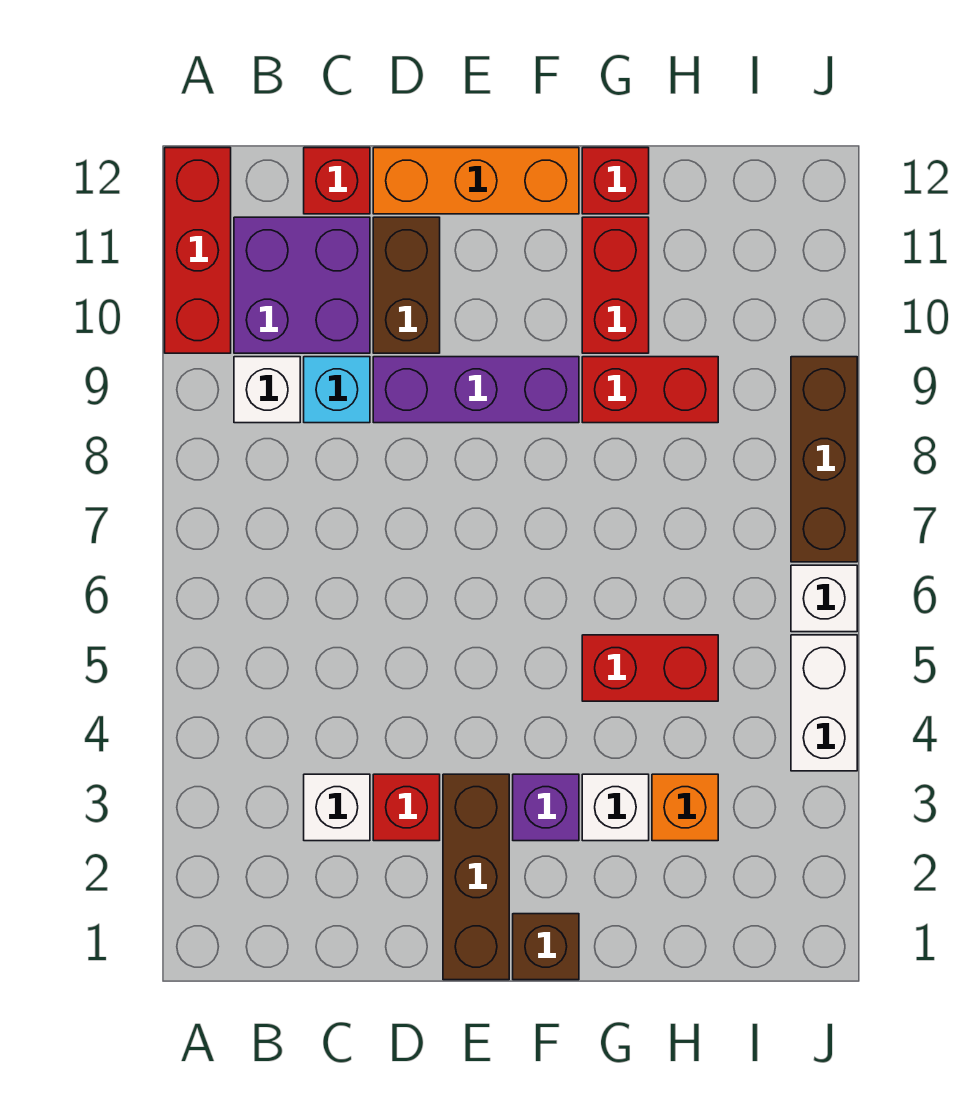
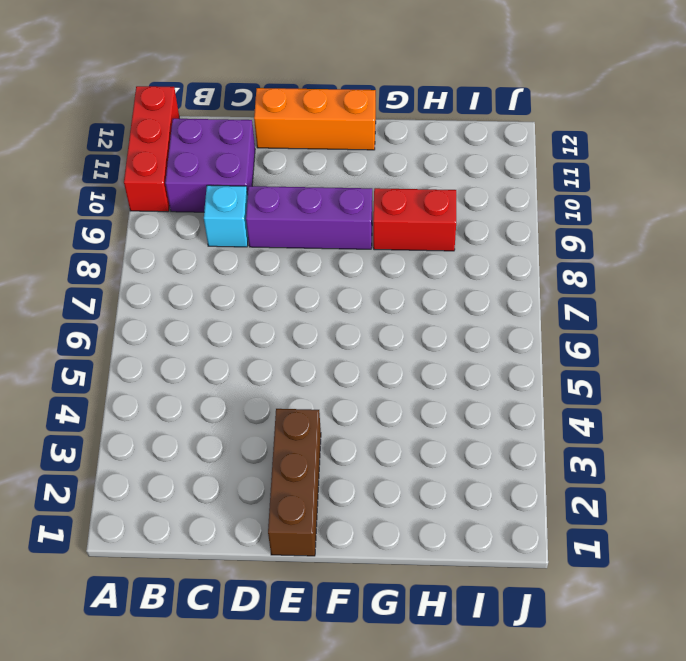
none -> white brick B9 level 1
none -> white brick C3 level 1
none -> red brick C12 level 1

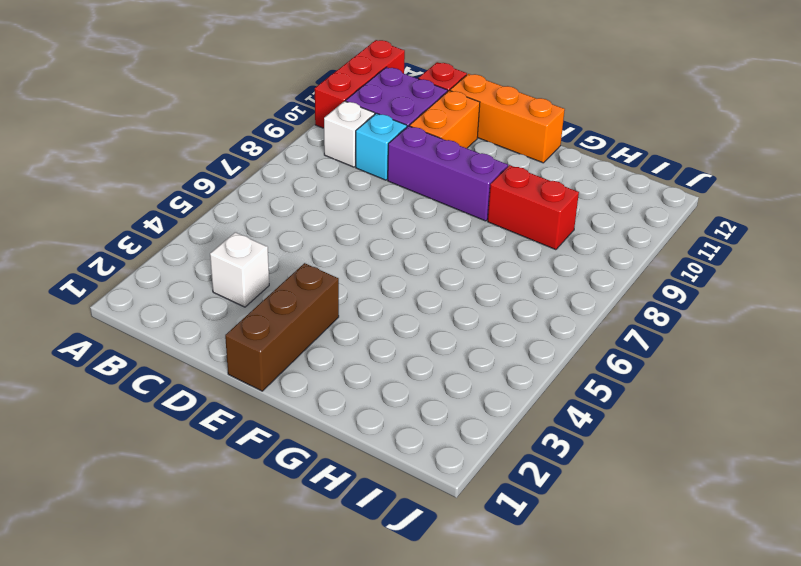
orange brick D10:D11 level 1 -> brown brick D10:D11 level 1
none -> red brick D3 level 1
none -> brown brick F1 level 1
none -> purple brick F3 level 1

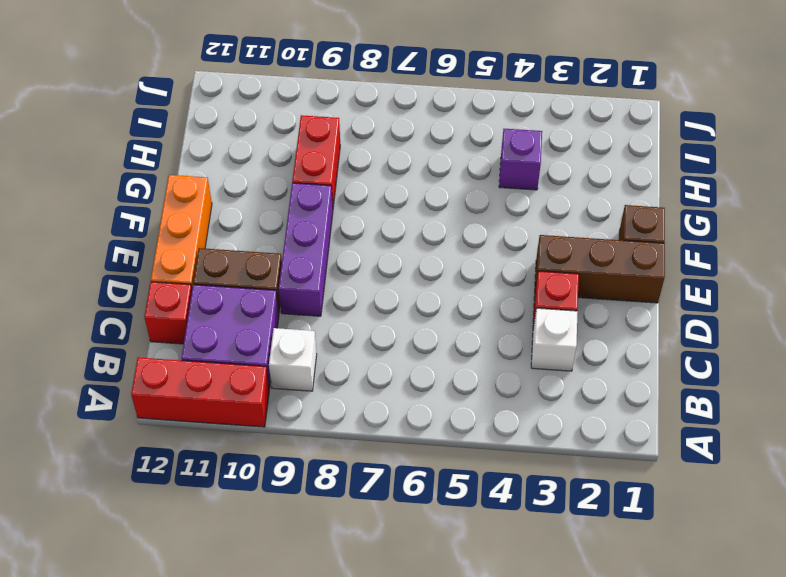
purple brick H4 level 1 -> purple brick F3 level 1
none -> cyan brick C9 level 1
none -> white brick G3 level 1
none -> red brick G5:H5 level 1

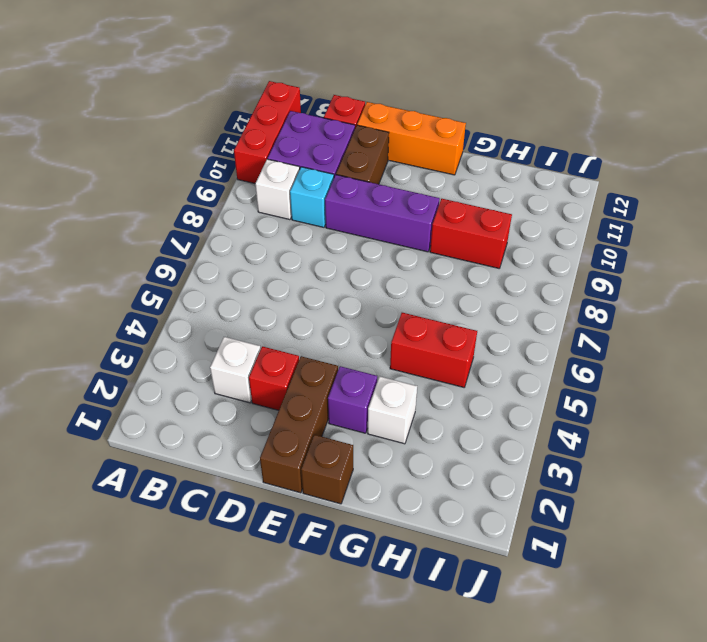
none -> red brick G10:G11 level 1
none -> red brick G12 level 1
none -> orange brick H3 level 1

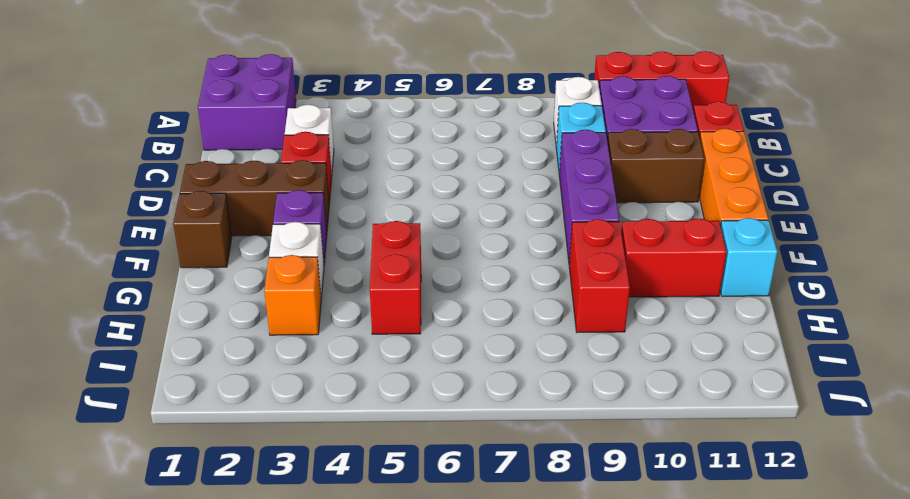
purple brick A1:B2 level 1 -> none
cyan brick G12 level 1 -> red brick G12 level 1
none -> white brick J4:J5 level 1
none -> white brick J6 level 1
none -> brown brick J7:J9 level 1

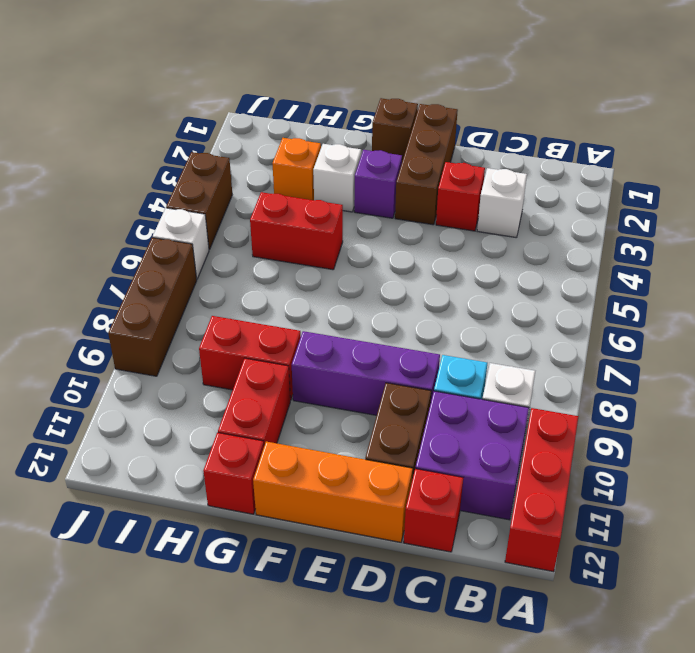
brown brick J4:J5 level 1 -> white brick J4:J5 level 1

